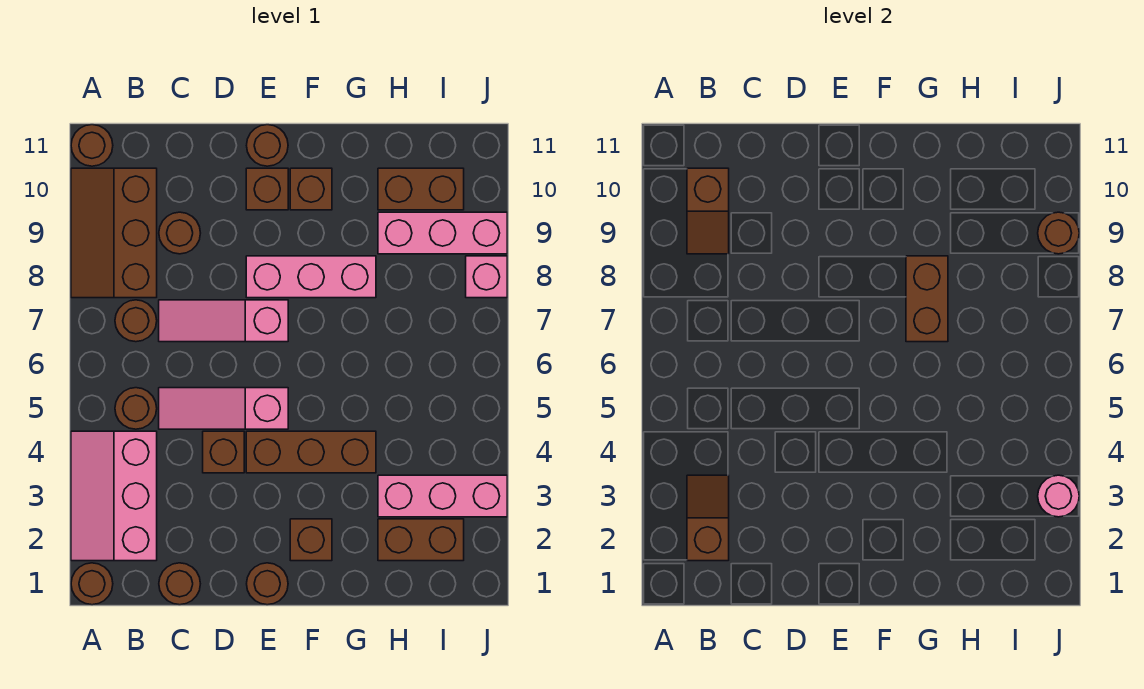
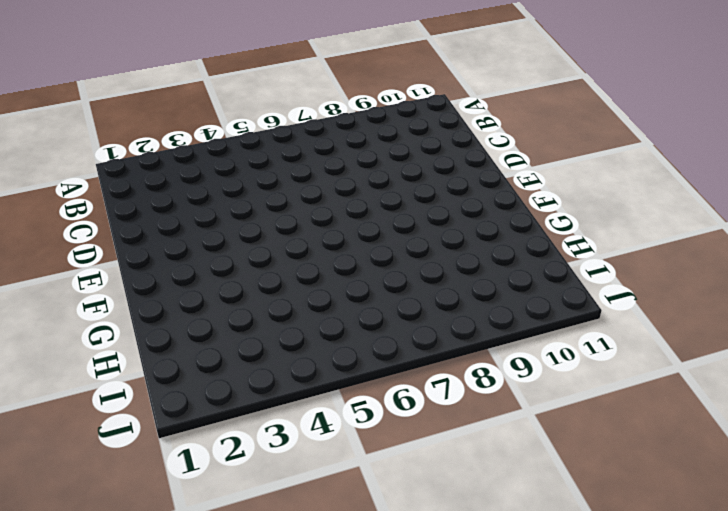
none -> brown round brick A1 level 1
none -> pink slope A2:B4 level 1 top B
none -> brown slope A8:B10 level 1 top B

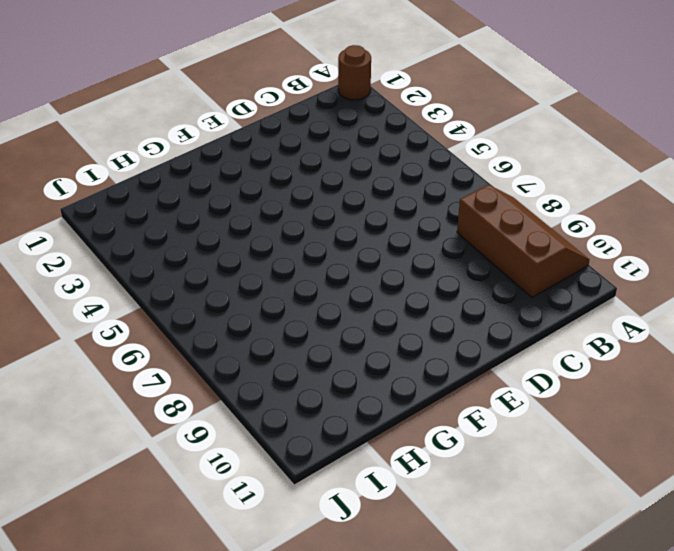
none -> pink slope A2:B4 level 1 top B
none -> brown round brick A11 level 1
none -> brown round brick B5 level 1

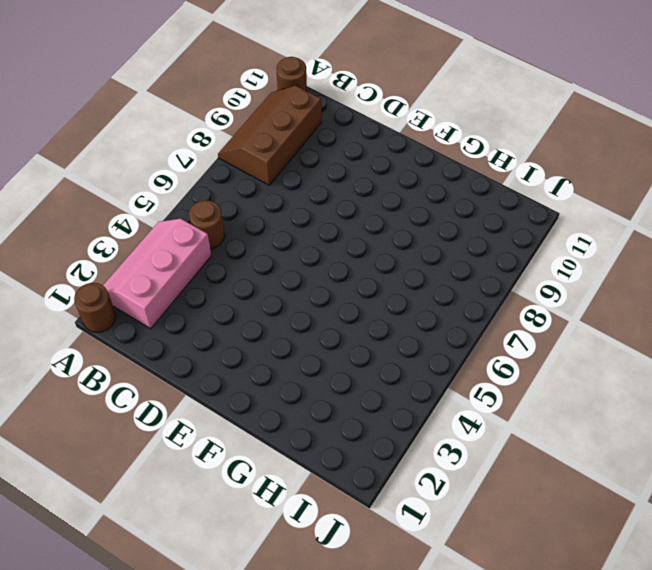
none -> brown round brick B7 level 1
none -> brown round brick C1 level 1
none -> pink slope C5:E5 level 1 top E

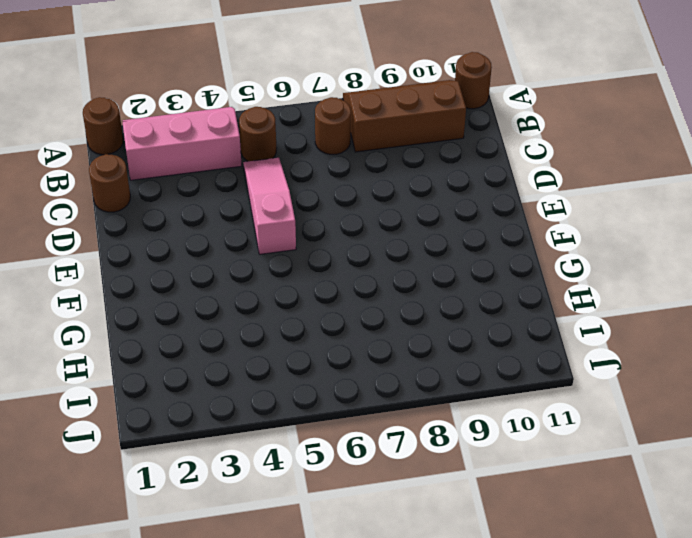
none -> pink slope C7:E7 level 1 top E
none -> brown round brick C9 level 1
none -> brown brick D4 level 1

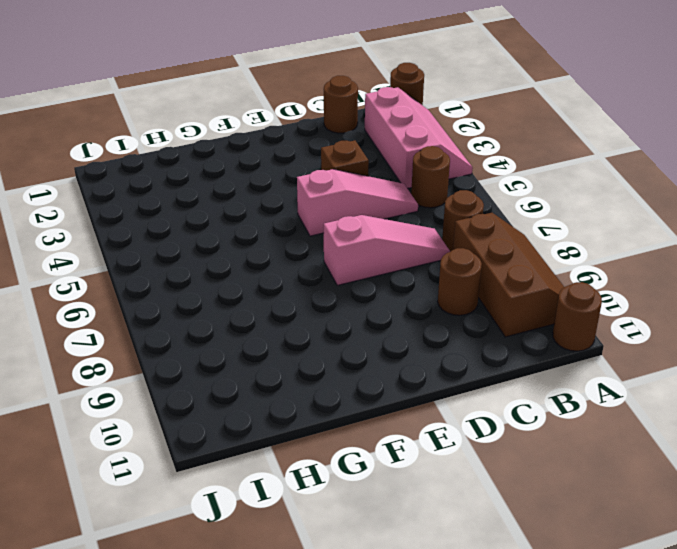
none -> brown round brick E1 level 1
none -> brown brick E4:G4 level 1
none -> pink brick E8:G8 level 1

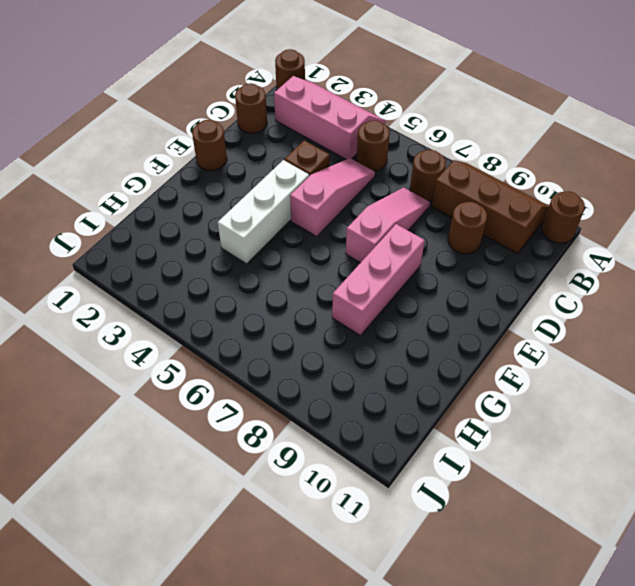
white brick E4:G4 level 1 -> brown brick E4:G4 level 1
none -> brown brick E10 level 1
none -> brown round brick E11 level 1
none -> brown brick F2 level 1

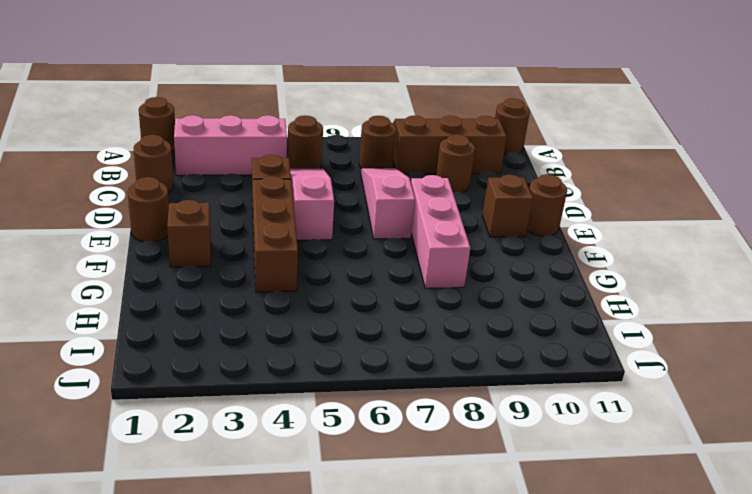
none -> brown brick F10 level 1
none -> brown brick H2:I2 level 1
none -> pink brick H3:J3 level 1

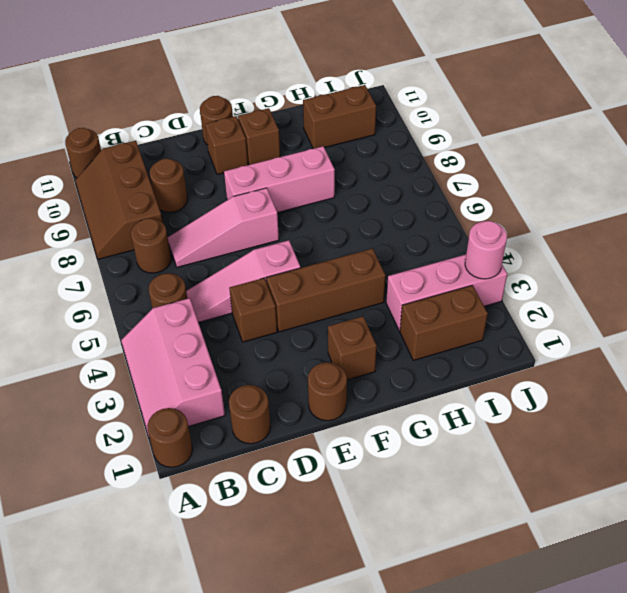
none -> pink brick H9:J9 level 1
none -> pink brick J8 level 1
none -> brown slope B2:B3 level 2 top 2

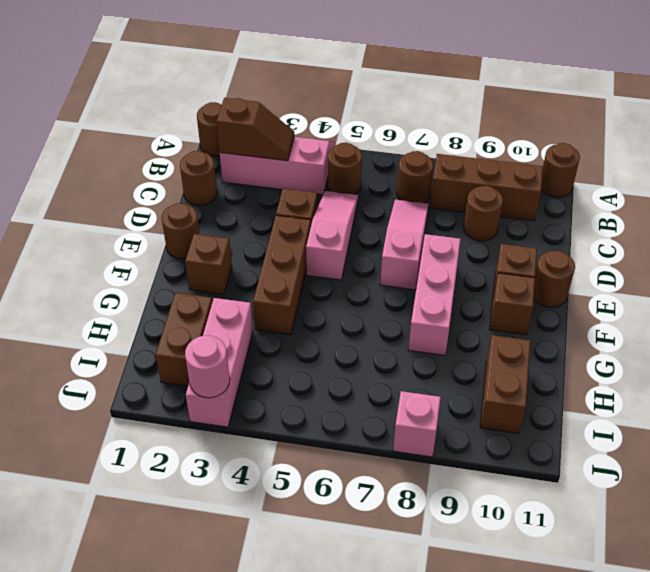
none -> pink brick H9:J9 level 1
none -> brown slope B9:B10 level 2 top 10
none -> brown brick G7:G8 level 2

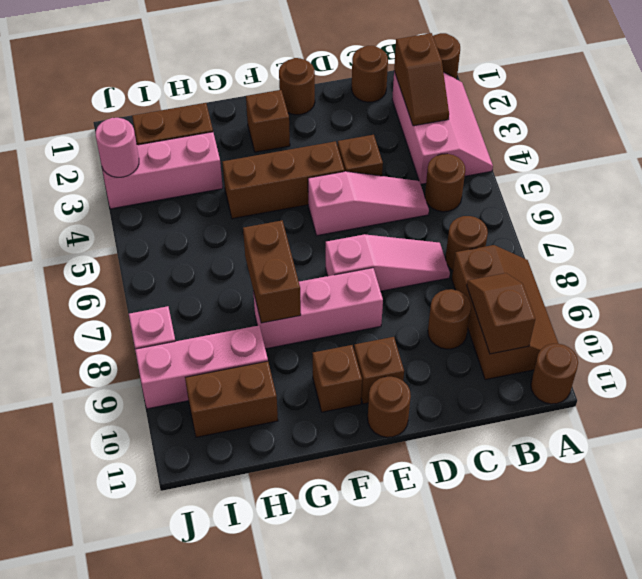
none -> brown round brick J9 level 2

